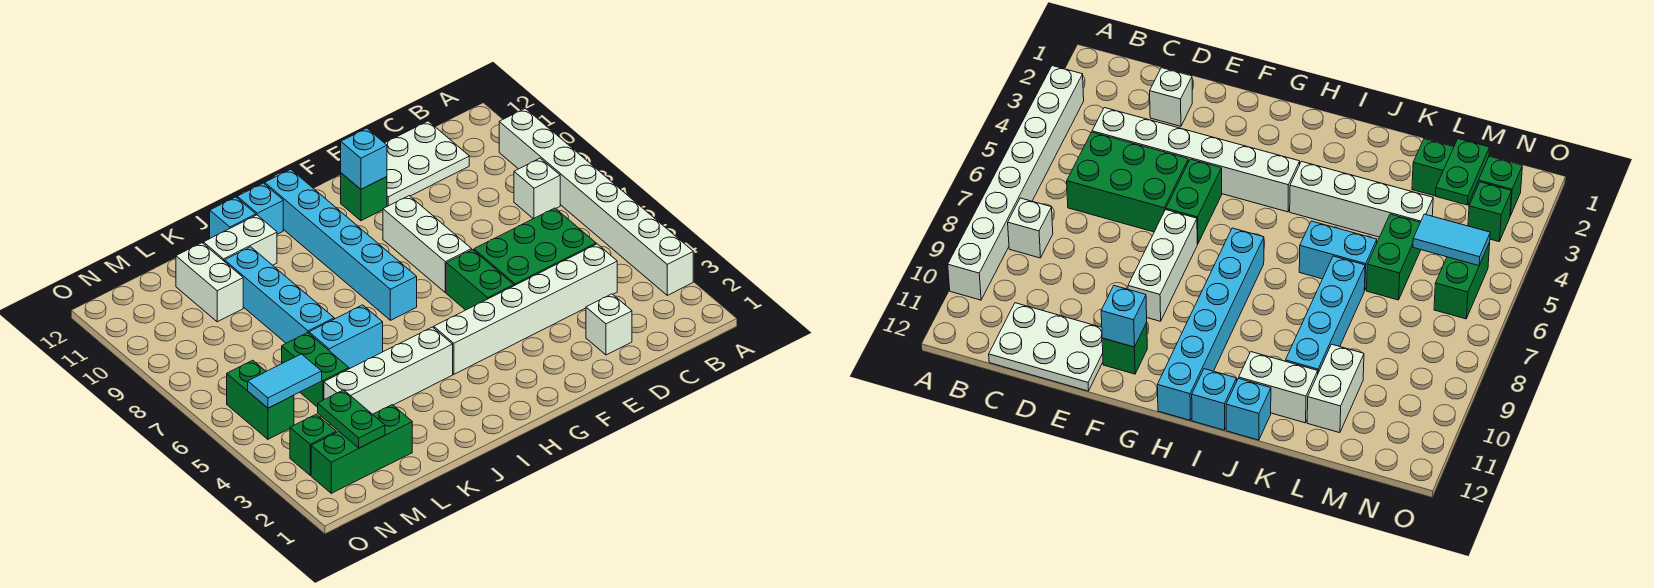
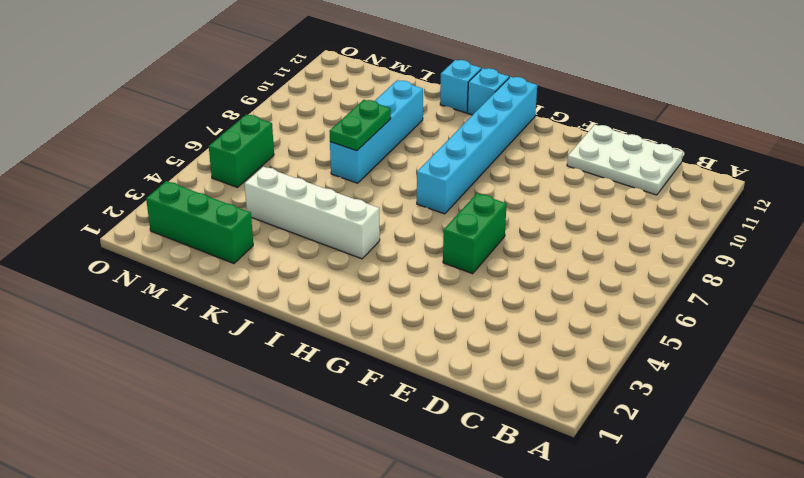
green plate K7:K8 level 2 -> green plate M2:M3 level 2
none -> white brick A3:A10 level 1
none -> white brick B8 level 1
none -> white brick C4:H4 level 1

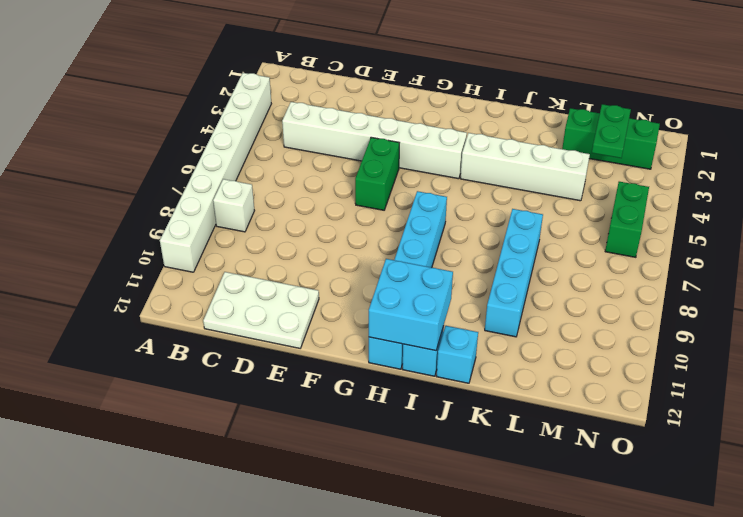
cyan brick H11:I12 level 2 -> none
none -> green brick C5:E6 level 1
none -> white brick D2 level 1
none -> white brick F7:F9 level 1

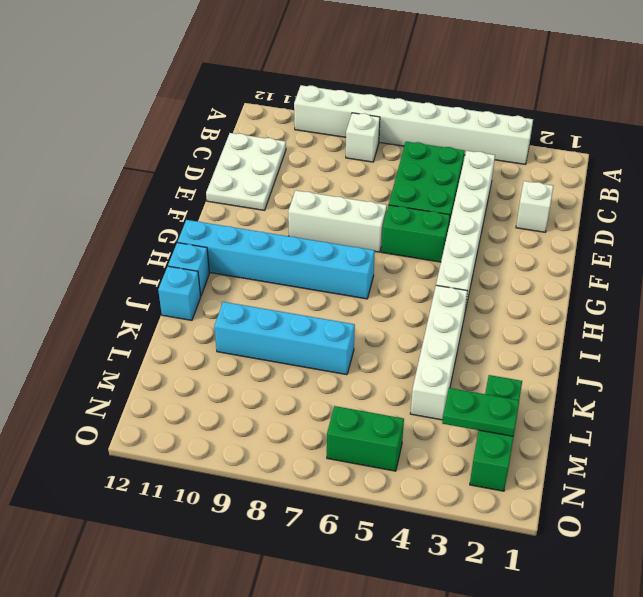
none -> green brick F11 level 1
none -> cyan brick J6:K6 level 1
none -> white brick J11:K11 level 1

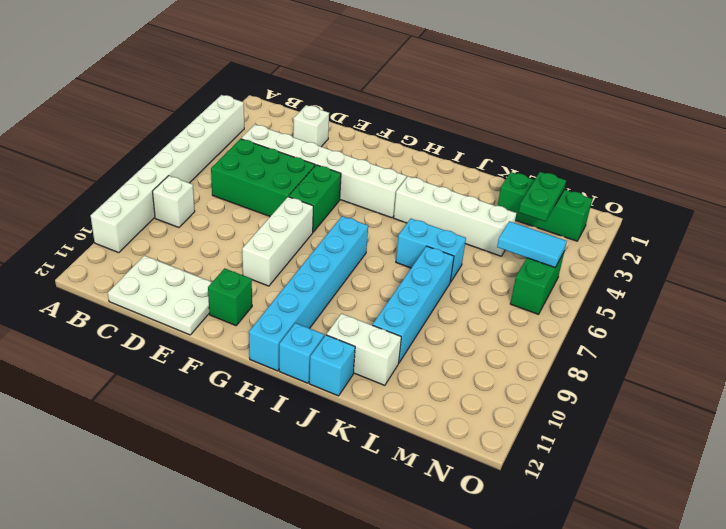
none -> green brick L5:L6 level 1
none -> white brick L10:L11 level 1
none -> green brick N3 level 1

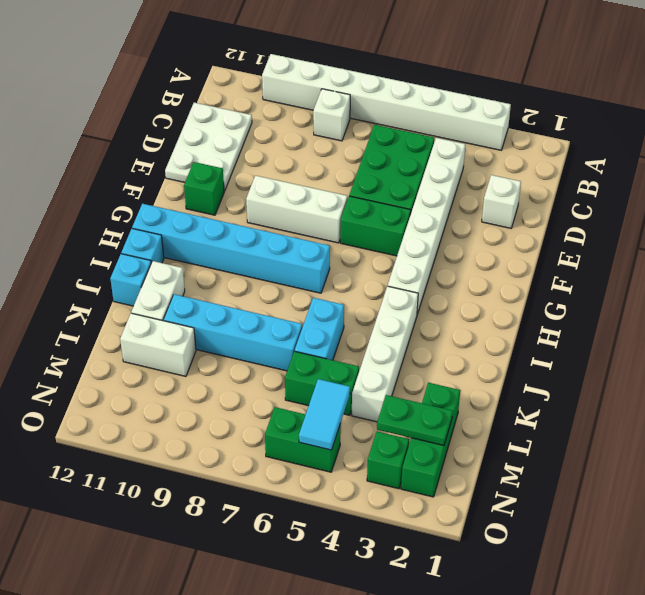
none -> cyan brick F11 level 2

